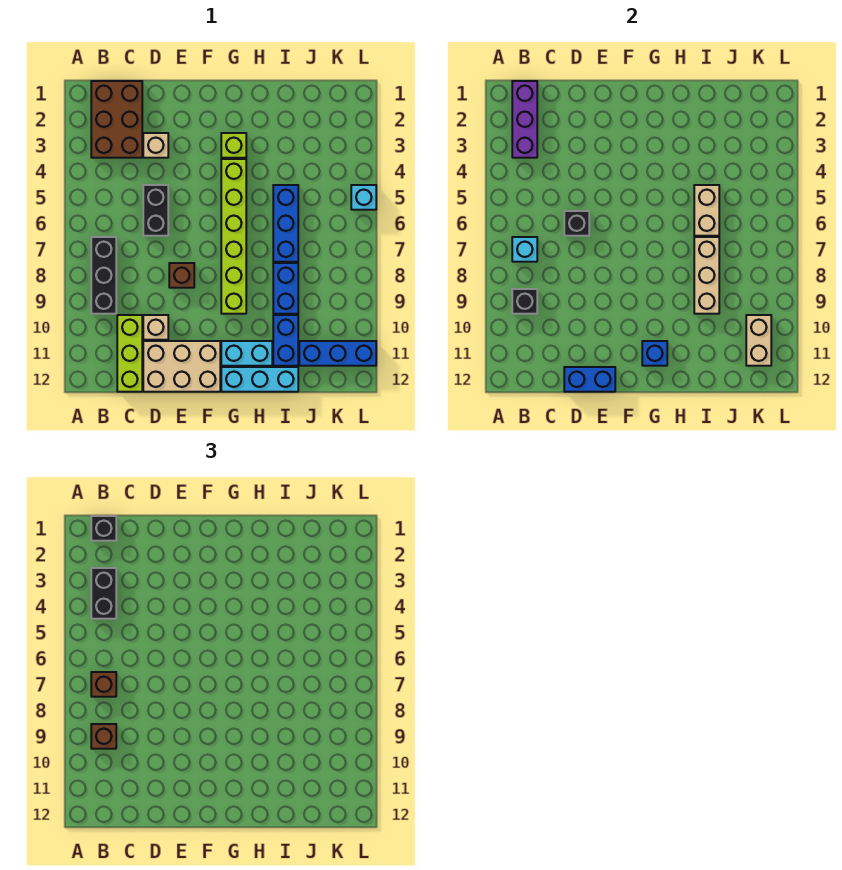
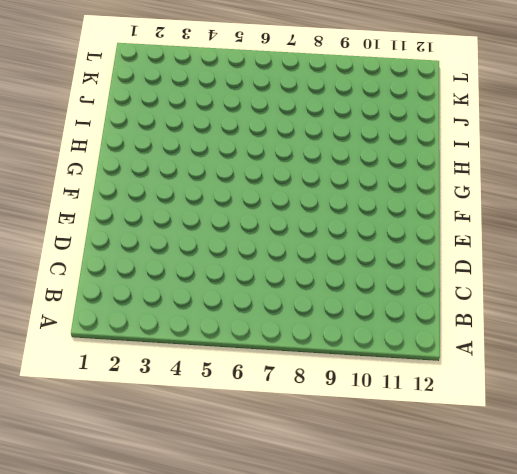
none -> brown brick B1:C3 level 1
none -> black brick B7:B9 level 1
none -> lime brick C10:C12 level 1
none -> tan brick D3 level 1

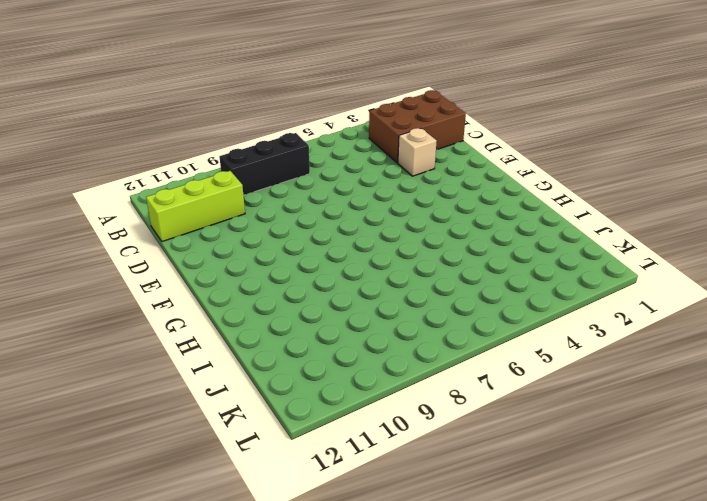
none -> black brick D5:D6 level 1
none -> tan brick D10 level 1
none -> tan brick D11:F12 level 1
none -> brown brick E8 level 1

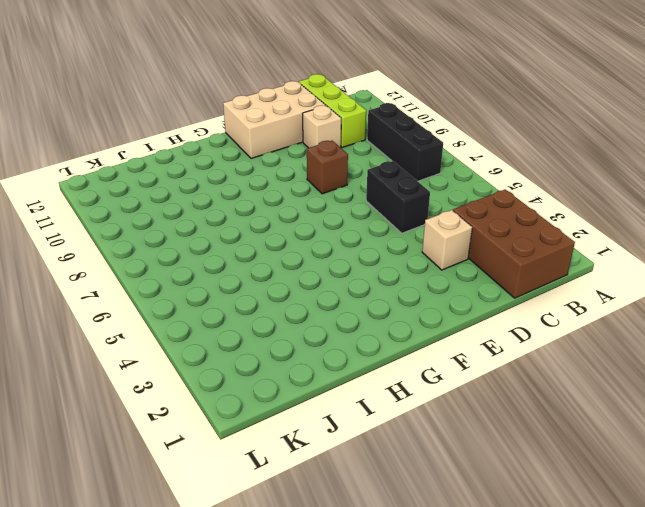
none -> lime brick G3 level 1
none -> lime brick G4:G9 level 1
none -> cyan brick G11:H11 level 1
none -> cyan brick G12:I12 level 1

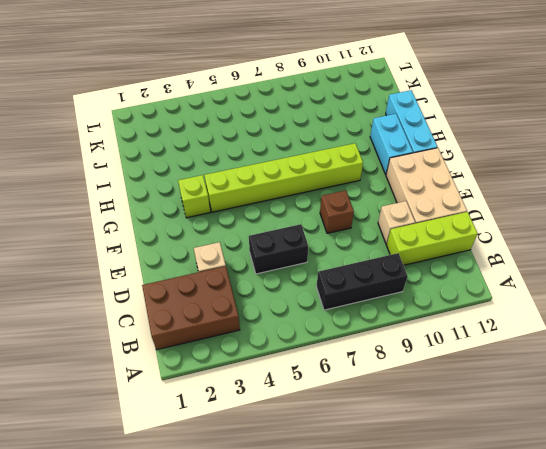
none -> blue brick I5:I7 level 1
none -> blue brick I8:I9 level 1
none -> blue brick I10:I11 level 1
none -> blue brick J11:L11 level 1

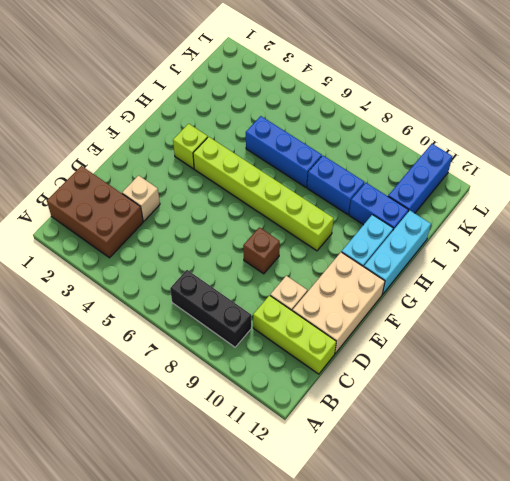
none -> black brick D5:D6 level 1
none -> cyan brick L5 level 1
none -> purple brick B1:B3 level 2
none -> cyan brick B7 level 2

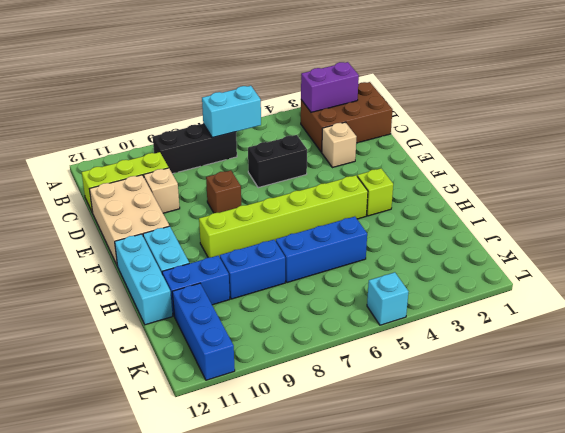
purple brick B2:B3 level 2 -> purple brick B1:B3 level 2
cyan brick B6:B7 level 2 -> cyan brick B7 level 2
none -> black brick B9 level 2
none -> black brick D6 level 2
none -> blue brick D12:E12 level 2
none -> blue brick G11 level 2

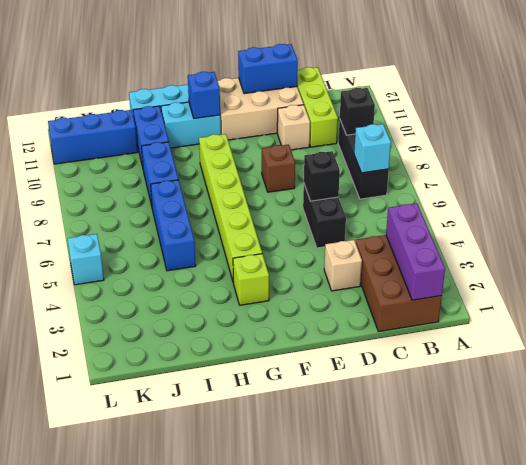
none -> tan brick I5:I6 level 2
none -> tan brick I7:I9 level 2
none -> tan brick K10:K11 level 2
none -> black brick B1 level 3

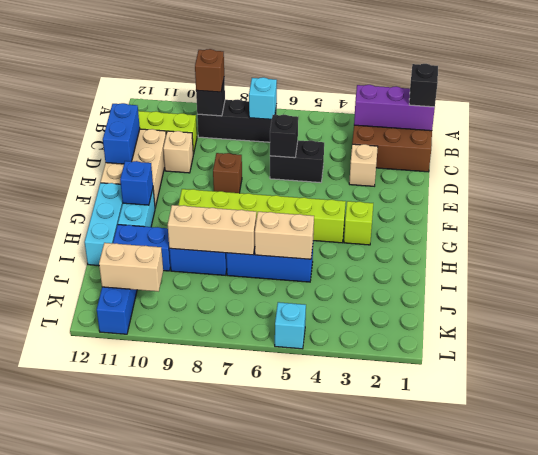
none -> black brick B3:B4 level 3
none -> brown brick B7 level 3

